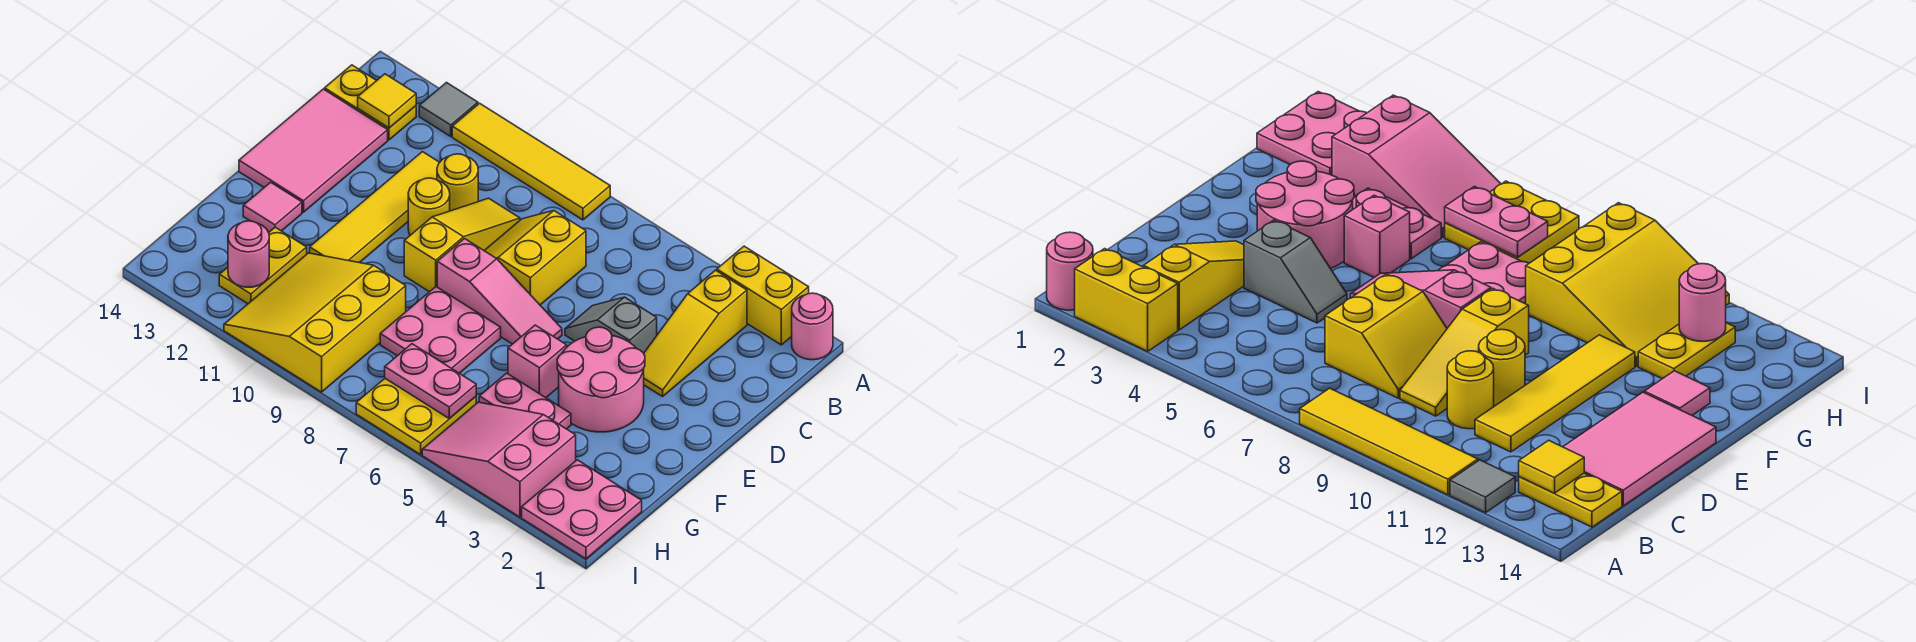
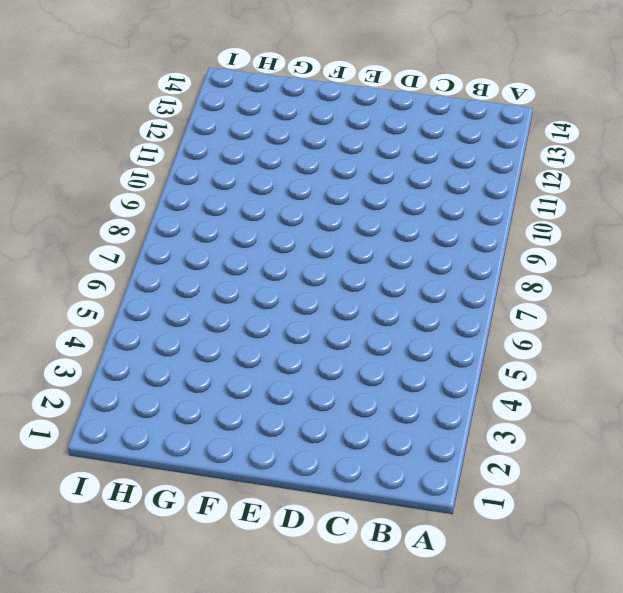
none -> pink round brick A1 level 1
none -> yellow brick A2:A3 level 1
none -> yellow tile A8:A11 level 1

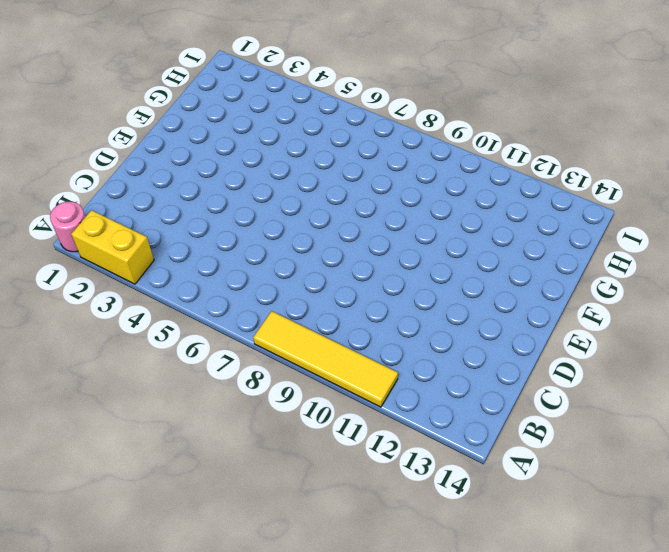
none -> grey tile A12 level 1
none -> yellow slope B3:D3 level 1 top B
none -> yellow plate B13:B14 level 1

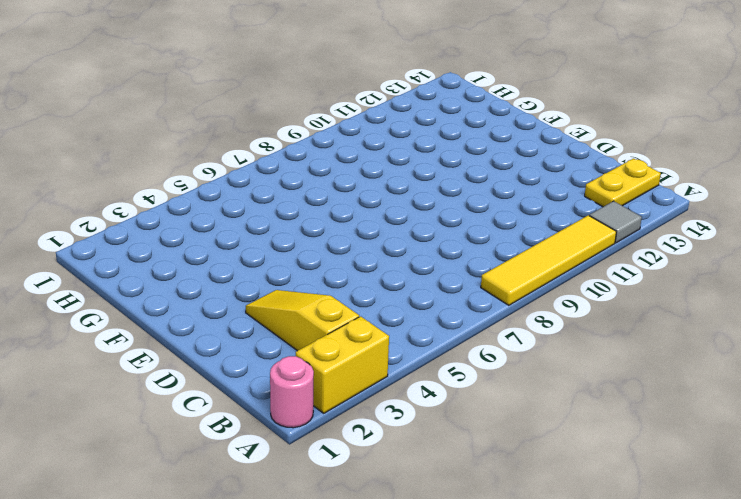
none -> yellow slope C7:D8 level 1 top 7
none -> yellow slope C9:E9 level 1 top E
none -> yellow round brick C10 level 1

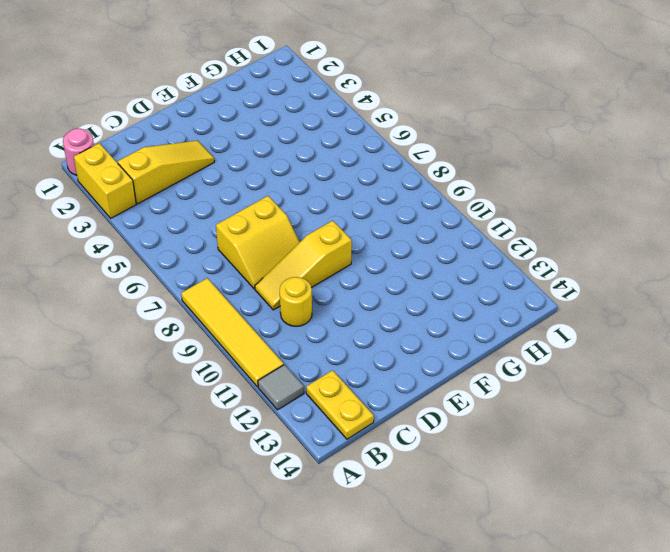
none -> yellow tile C11:F11 level 1
none -> pink tile C13:E14 level 1
none -> grey slope D4:D5 level 1 top 4

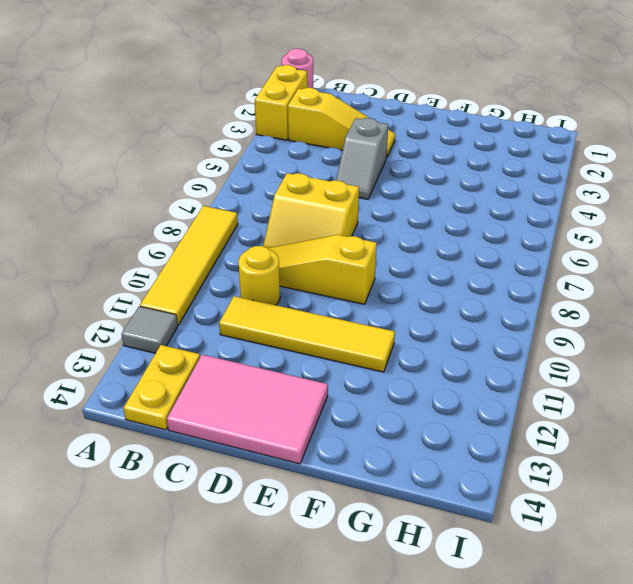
none -> yellow round brick D10 level 1
none -> pink round brick E3:F4 level 1
none -> pink slope E6:E8 level 1 top 8

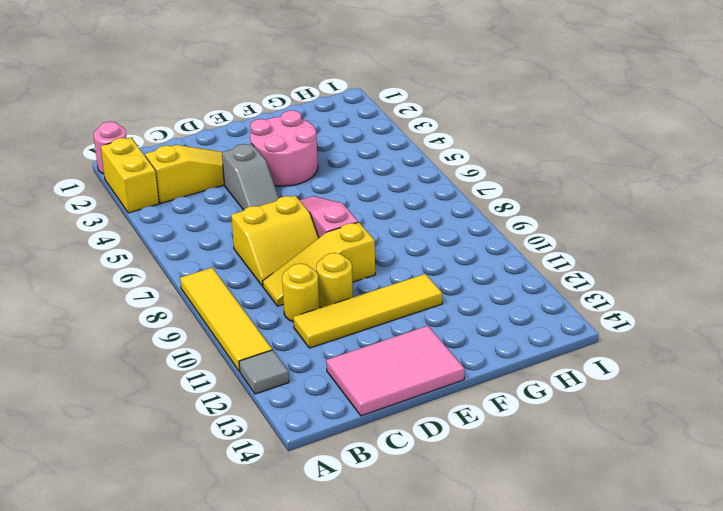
none -> yellow plate B13:B14 level 1
none -> pink brick F5 level 1
none -> pink plate F7:G8 level 1

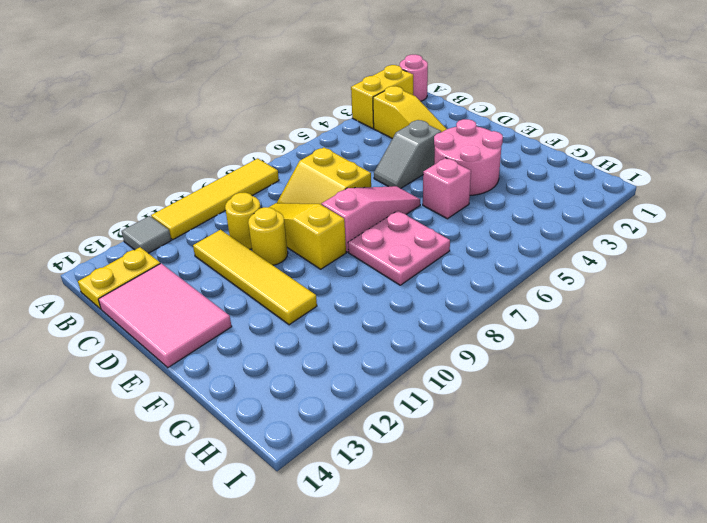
none -> pink tile F13 level 1
none -> pink plate G4:G5 level 1
none -> yellow slope G9:I11 level 1 top 9

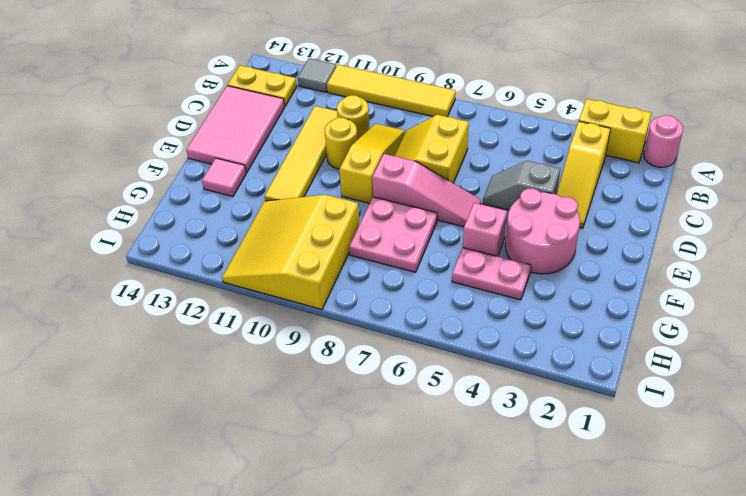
none -> yellow plate G12:H12 level 1
none -> pink plate H1:I2 level 1
none -> pink slope H3:I5 level 1 top 3

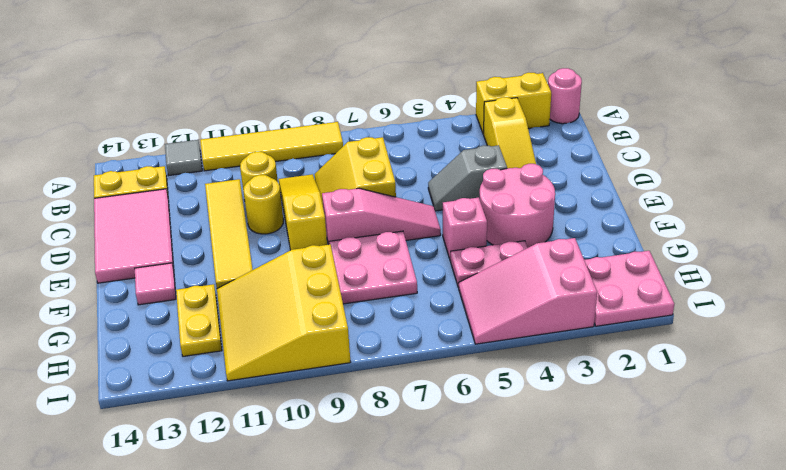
none -> yellow plate H6:I7 level 1
none -> yellow tile B13 level 2
none -> pink plate H6:H7 level 2

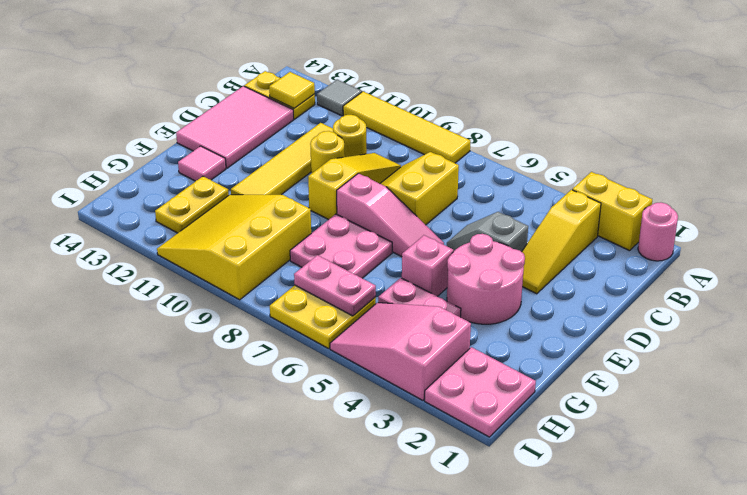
none -> pink round brick H12 level 2

